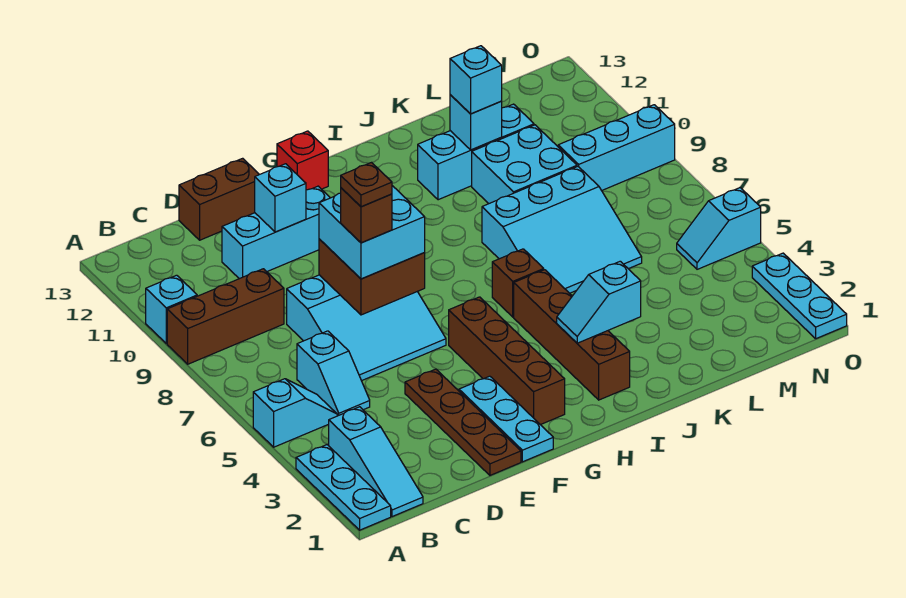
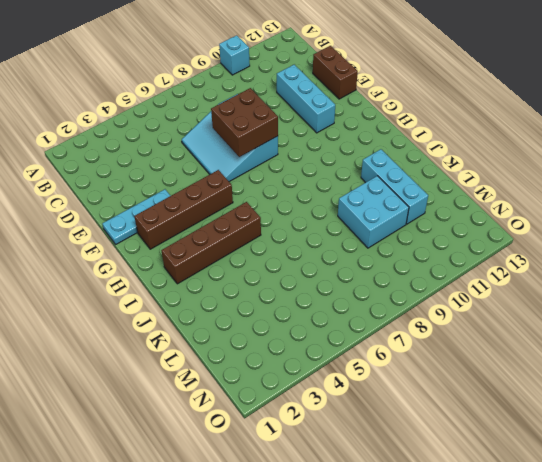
none -> cyan plate A1:A3 level 1
none -> cyan slope A5:B5 level 1 top A
none -> brown brick A9:C9 level 1

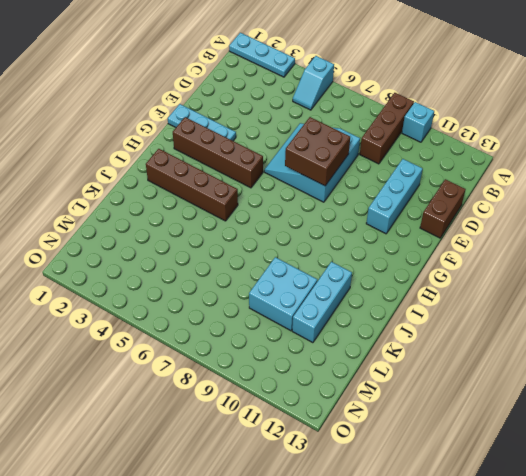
none -> cyan slope B1:B3 level 1 top 3
none -> cyan slope C5:C6 level 1 top 6
none -> brown plate E1:E4 level 1

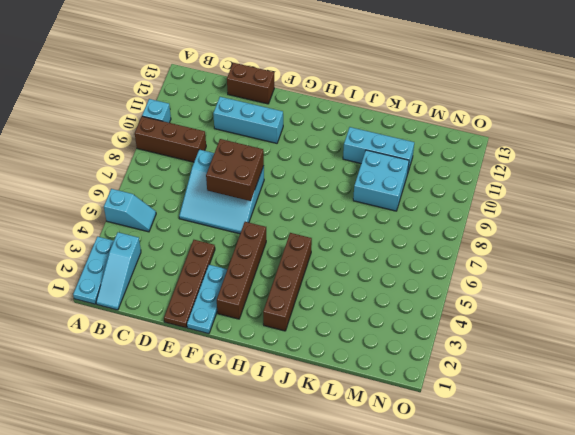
none -> cyan slope C5:C6 level 1 top 6
none -> red brick G13 level 1
none -> brown brick I6 level 1

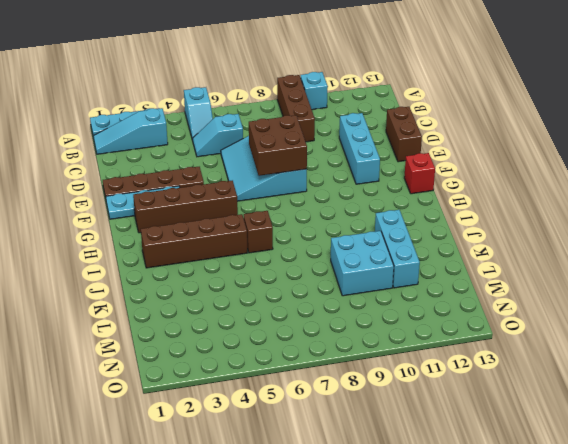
none -> cyan slope J6:L8 level 1 top 8
none -> cyan brick M9:O9 level 1
none -> cyan slope N5:O5 level 1 top O

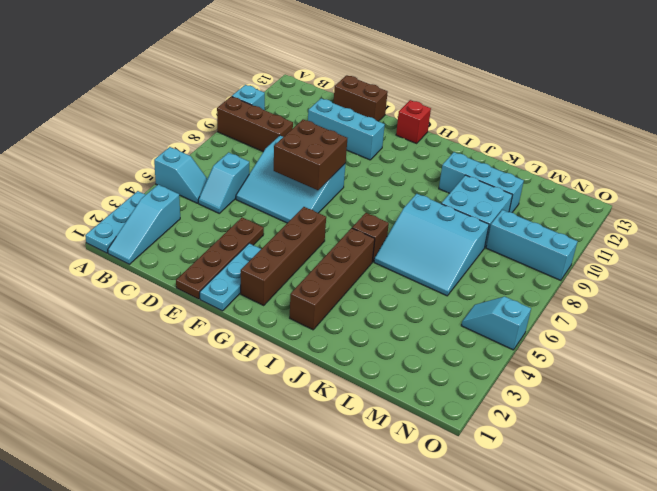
none -> cyan plate O1:O3 level 1
none -> cyan brick E11 level 2
none -> cyan slope I3:J3 level 2 top J

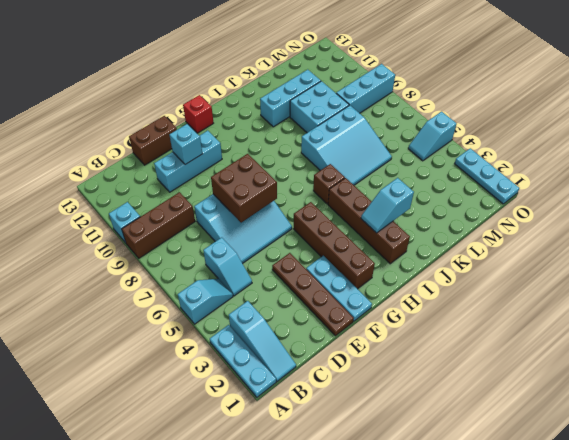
none -> cyan brick K11 level 2
none -> cyan brick E7:F8 level 3
none -> cyan brick K11 level 3

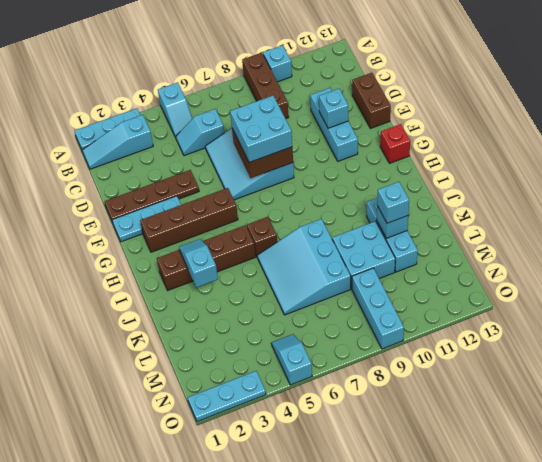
none -> brown brick E7 level 4
none -> brown plate E7 level 5

